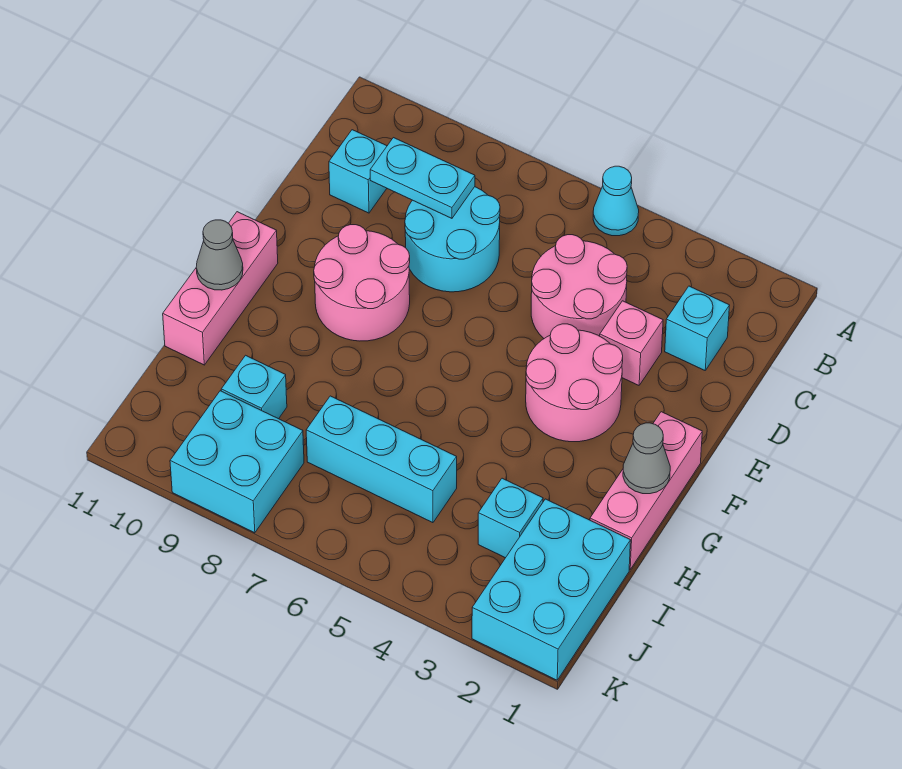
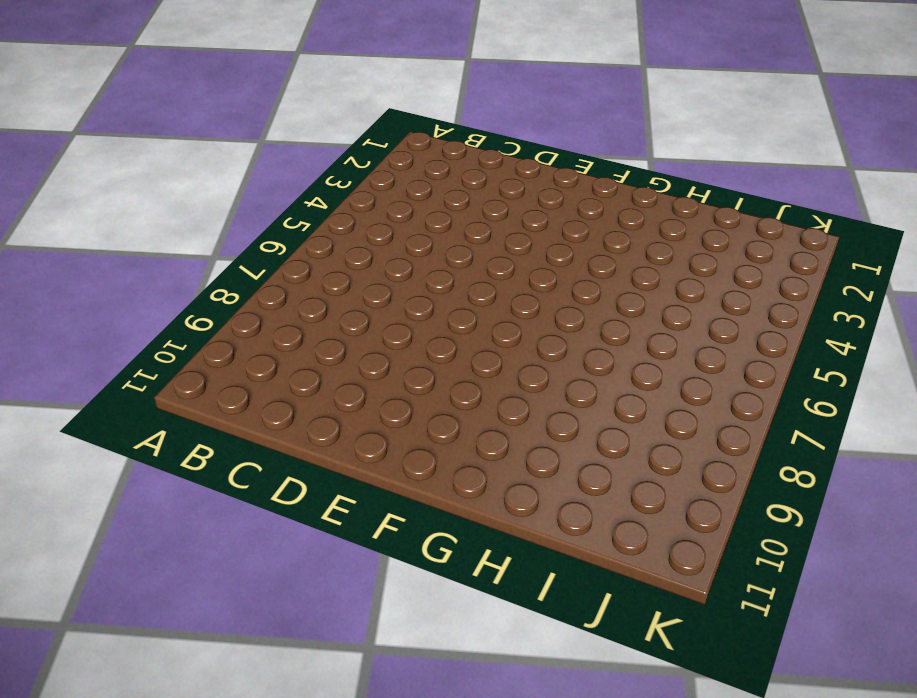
none -> cyan cone A5 level 1
none -> cyan brick C2 level 1
none -> pink round brick C4:D5 level 1

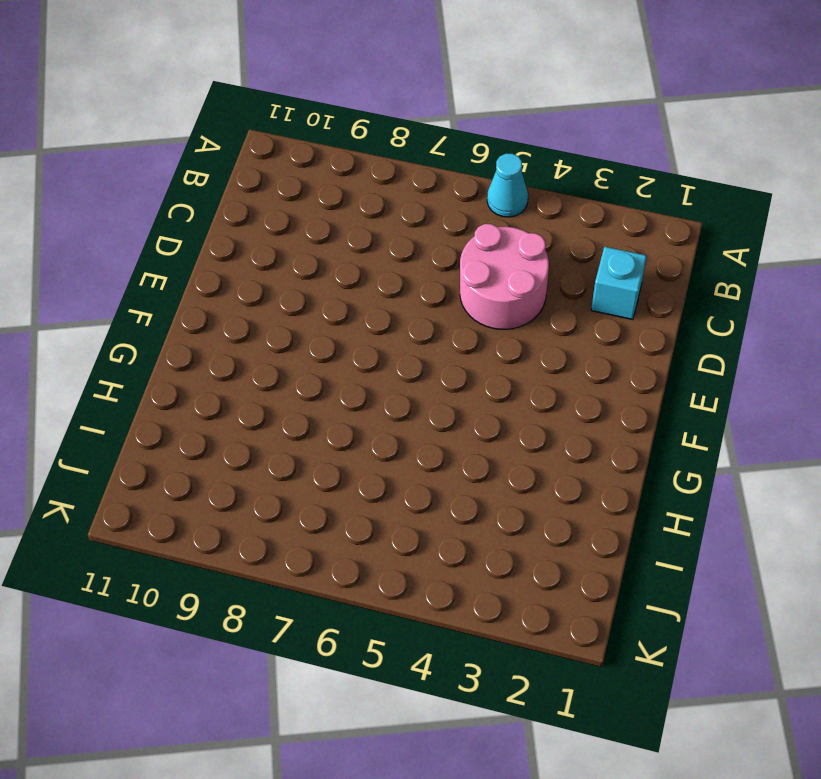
none -> cyan round brick C7:D8 level 1
none -> cyan brick C10 level 1
none -> pink brick D3 level 1

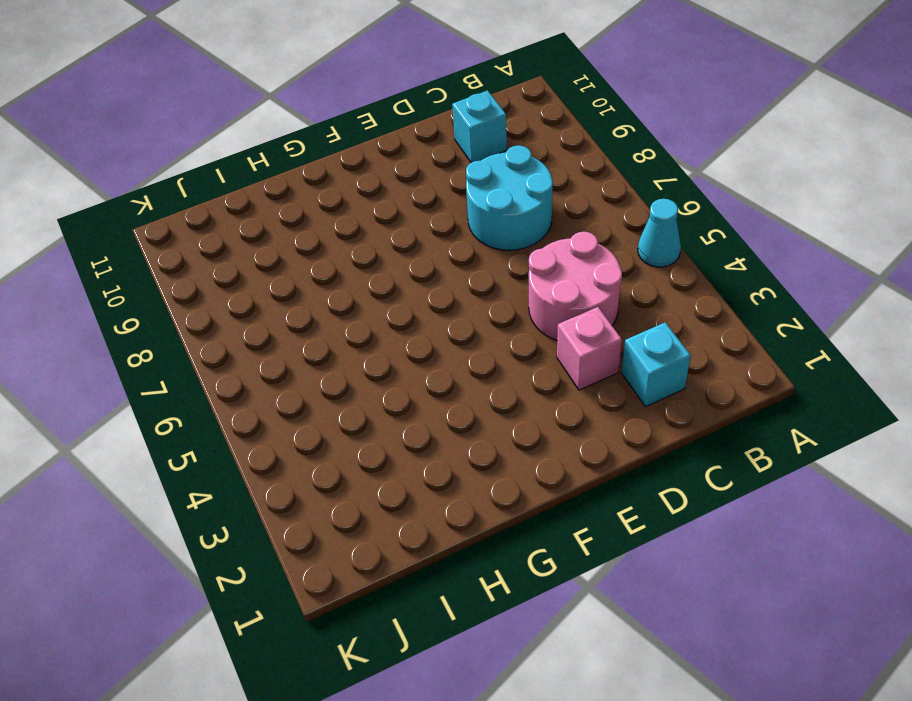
none -> pink round brick E3:F4 level 1
none -> pink round brick E8:F9 level 1
none -> pink brick F1:H1 level 1

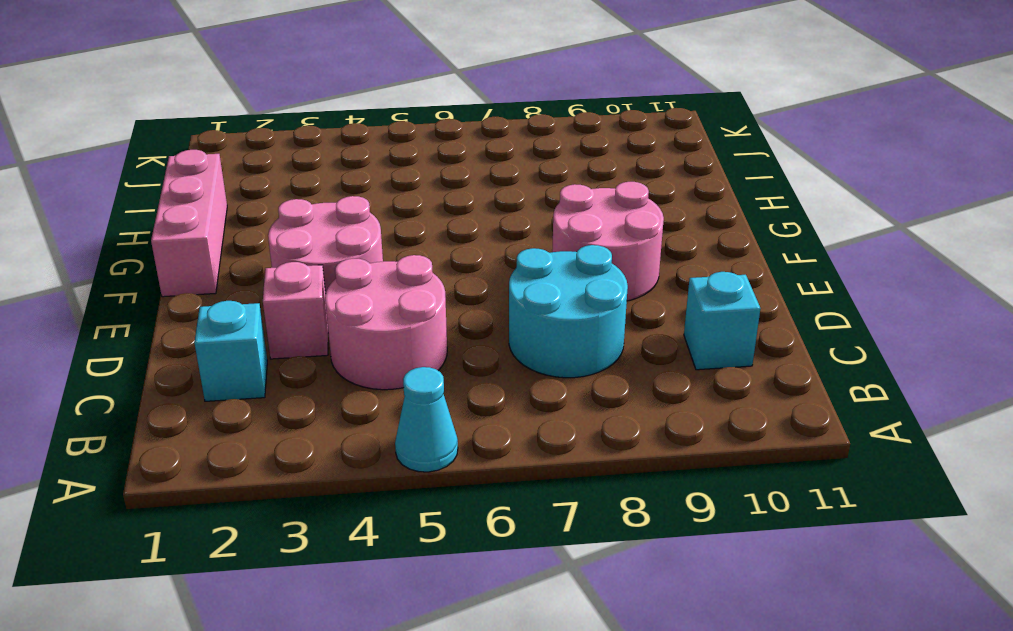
none -> pink brick F11:H11 level 1
none -> cyan brick I1:K2 level 1
none -> cyan brick I3 level 1

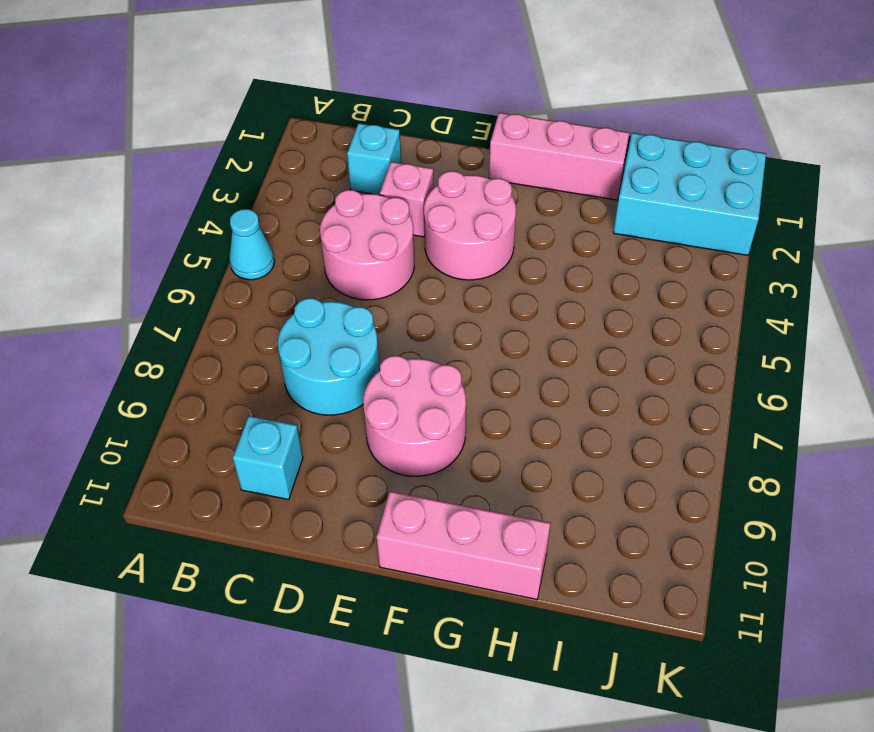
none -> cyan brick I3 level 1
none -> cyan brick I5:I7 level 1
none -> cyan brick I9 level 1

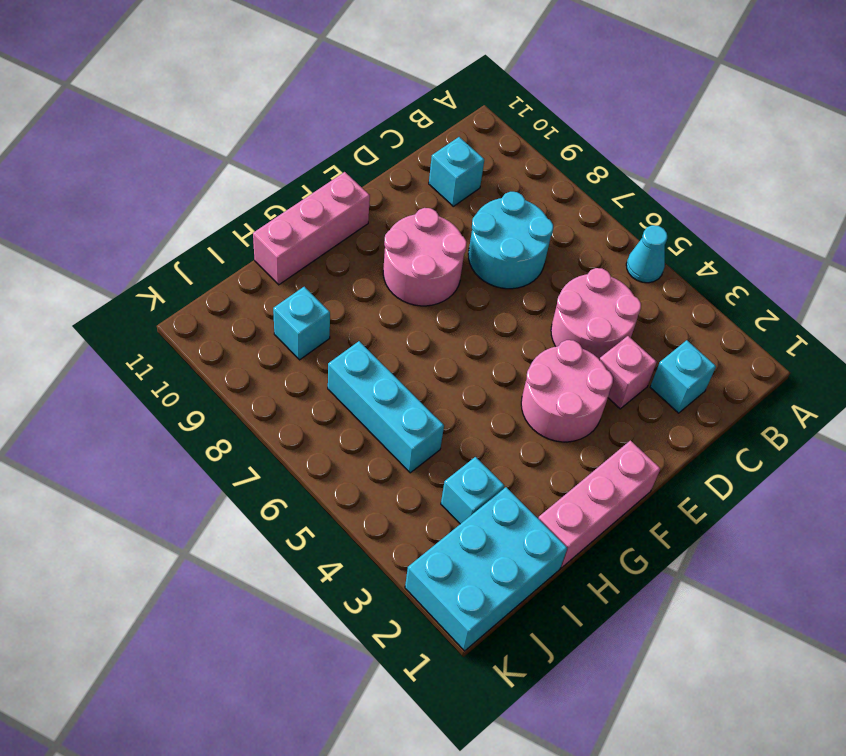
none -> cyan brick J8:K9 level 1
none -> cyan plate C8:C9 level 2
none -> grey cone G1 level 2

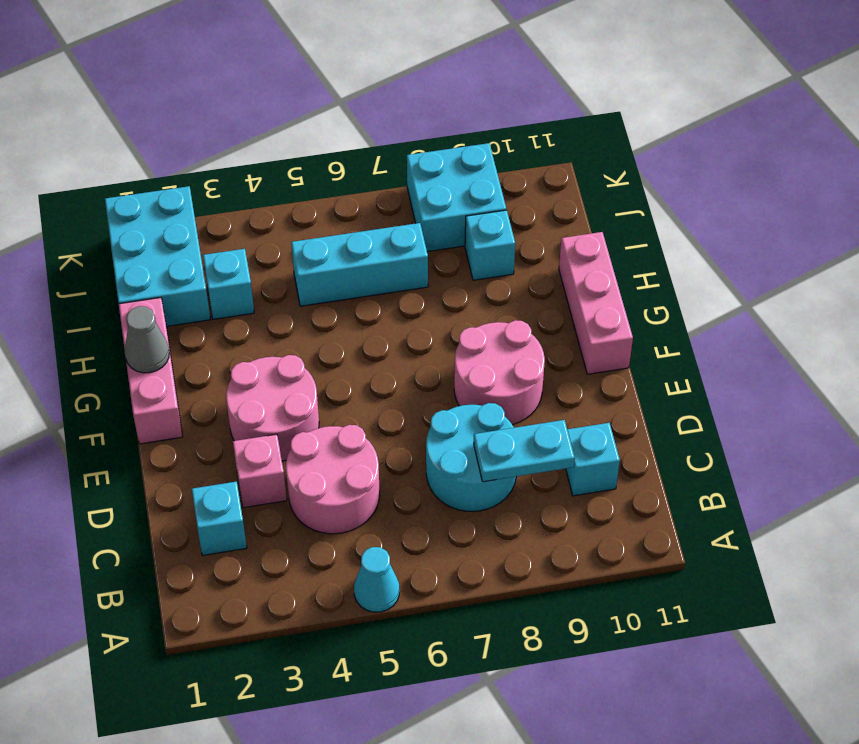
none -> grey cone G11 level 2

